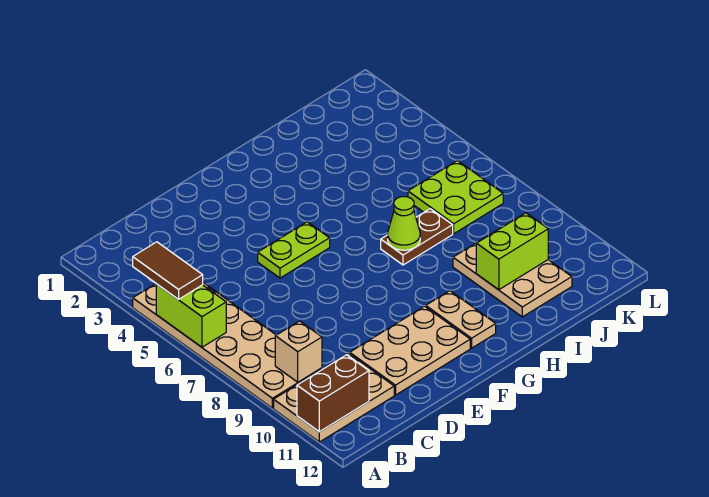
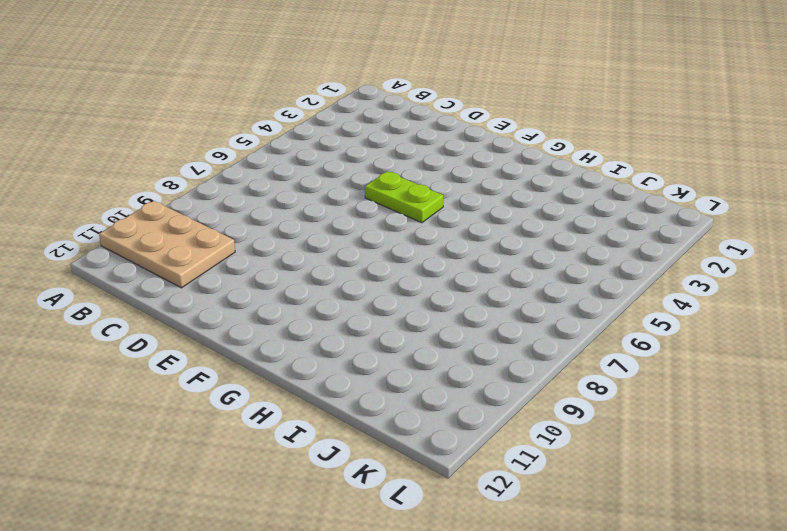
none -> tan plate A4:B9 level 1
none -> tan plate D10:F11 level 1
none -> tan plate G10:G11 level 1

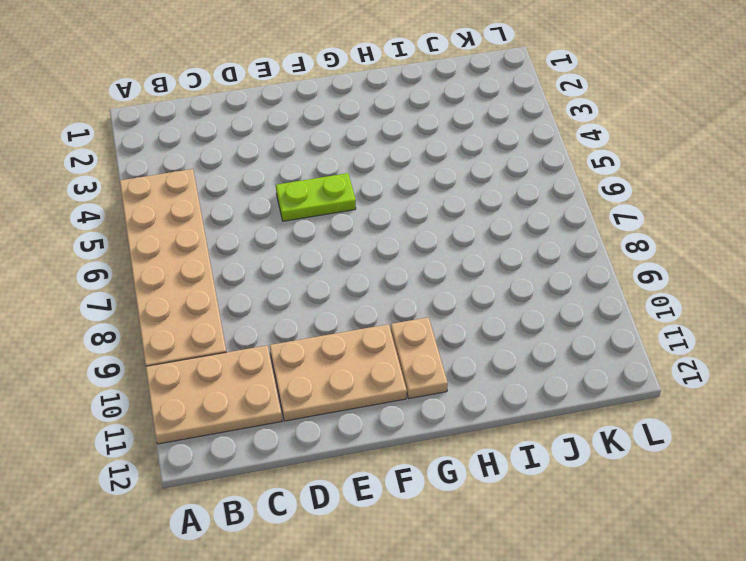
none -> brown plate H7:I7 level 1
none -> tan plate I9:J11 level 1
none -> lime plate J6:K7 level 1

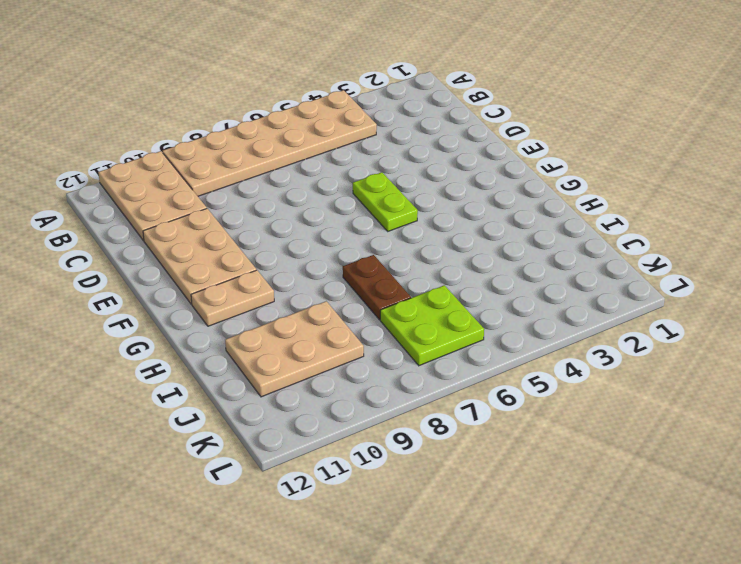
none -> lime brick A5:A6 level 2
none -> brown brick A11:B11 level 2
none -> tan brick B9 level 2

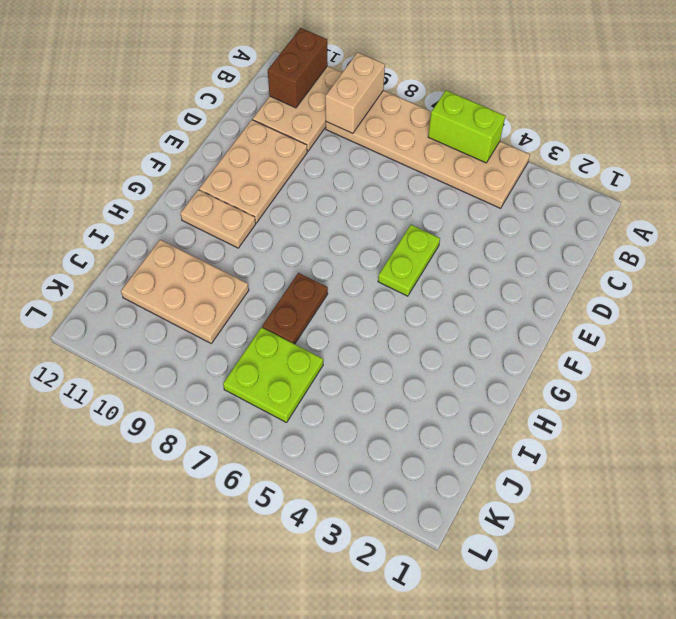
tan brick A9:B9 level 2 -> tan brick B9 level 2
none -> lime cone H7 level 2
none -> lime brick I10:J10 level 2
none -> brown tile A4:A5 level 3

